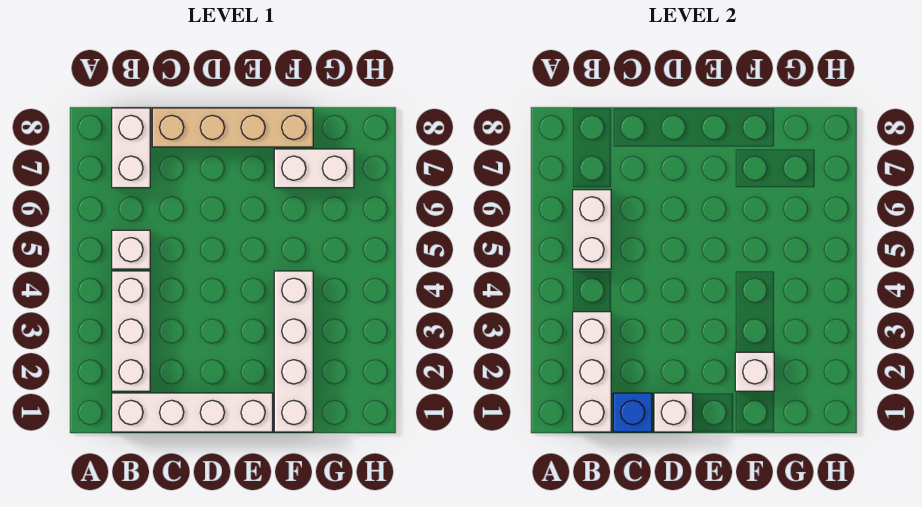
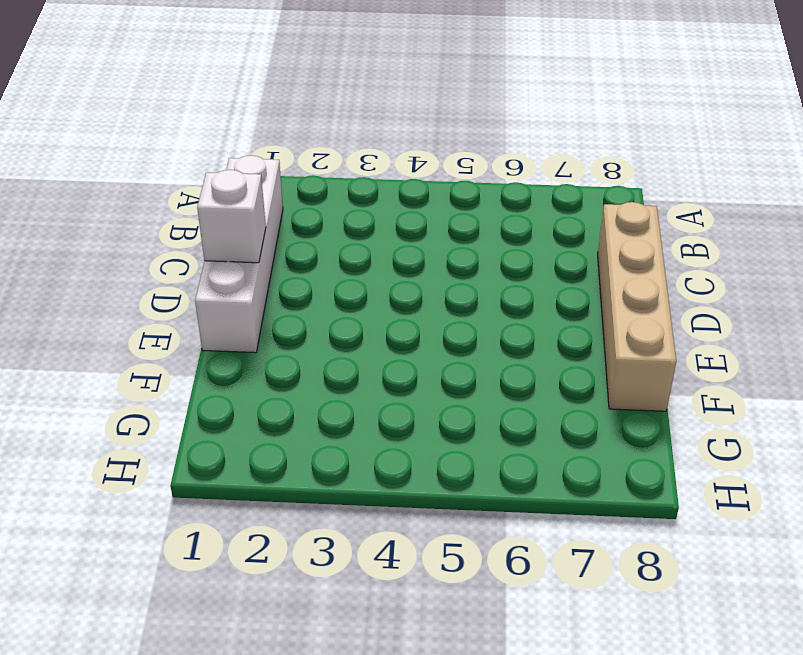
none -> white brick B2:B4 level 1
none -> white brick B5 level 1
none -> white brick B7:B8 level 1

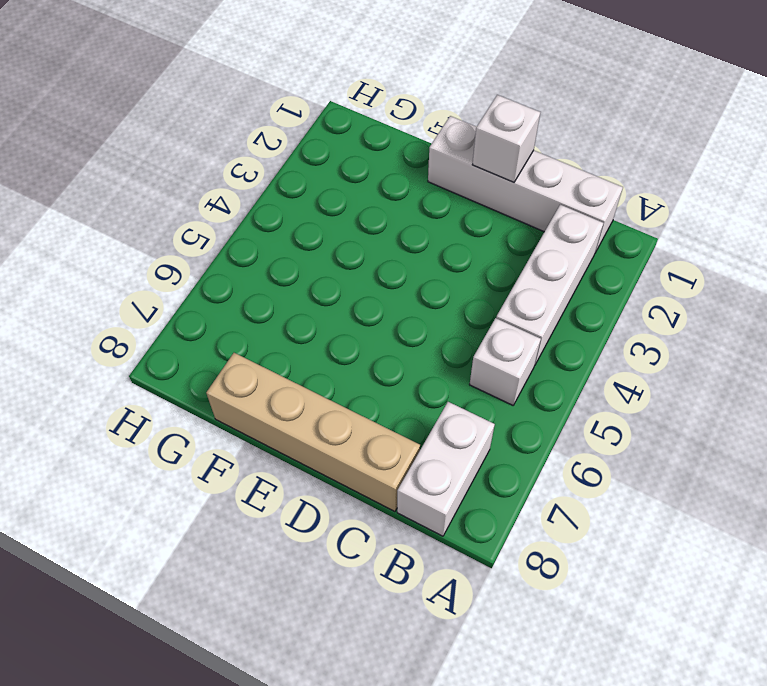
none -> white brick F1:F4 level 1
none -> white brick F7:G7 level 1
none -> white brick B1:B3 level 2

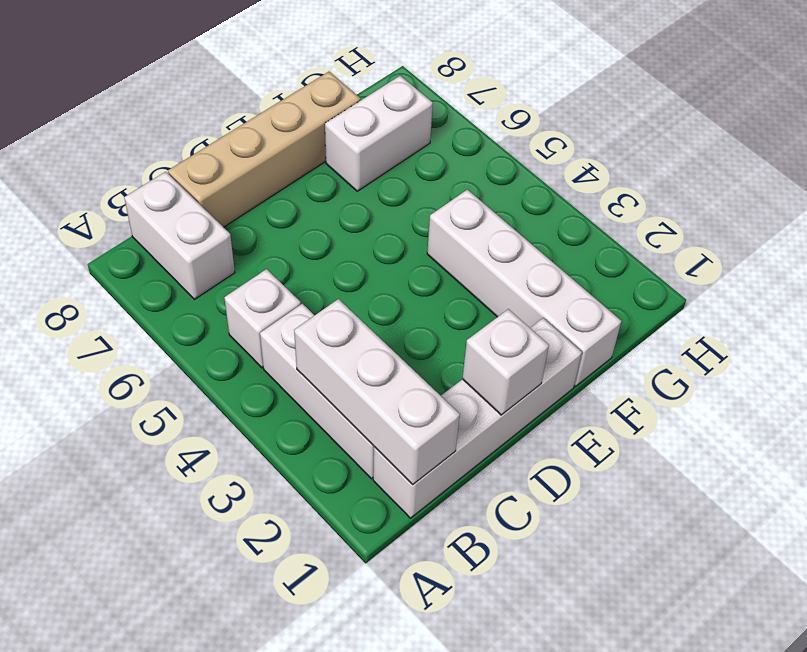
none -> white brick B5:B6 level 2
none -> blue brick C1 level 2
none -> white brick F2 level 2

